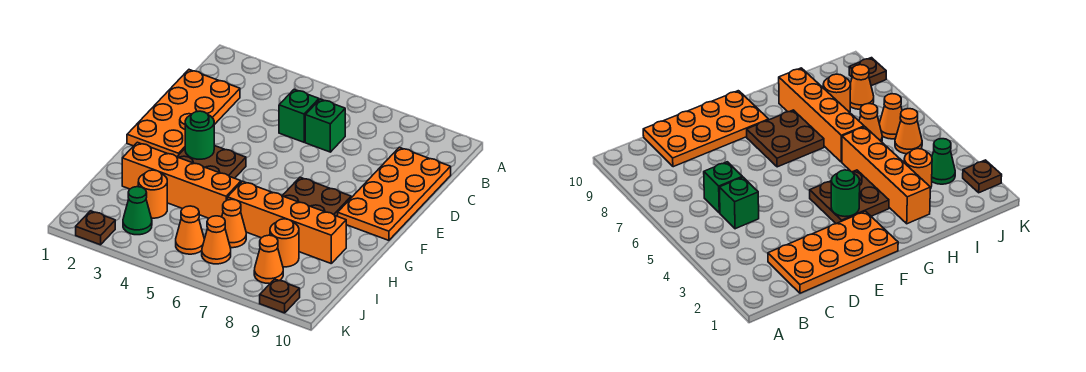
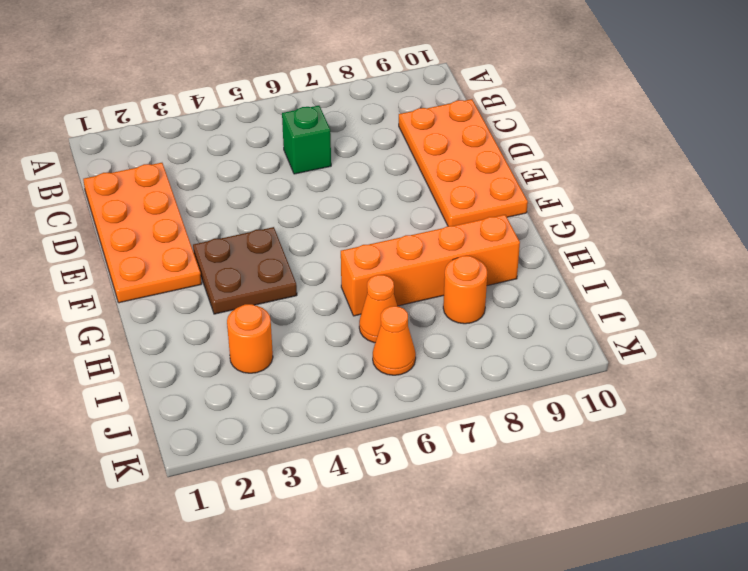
none -> green brick C5 level 1
none -> brown plate F7:G8 level 1
none -> orange brick H2:H5 level 1

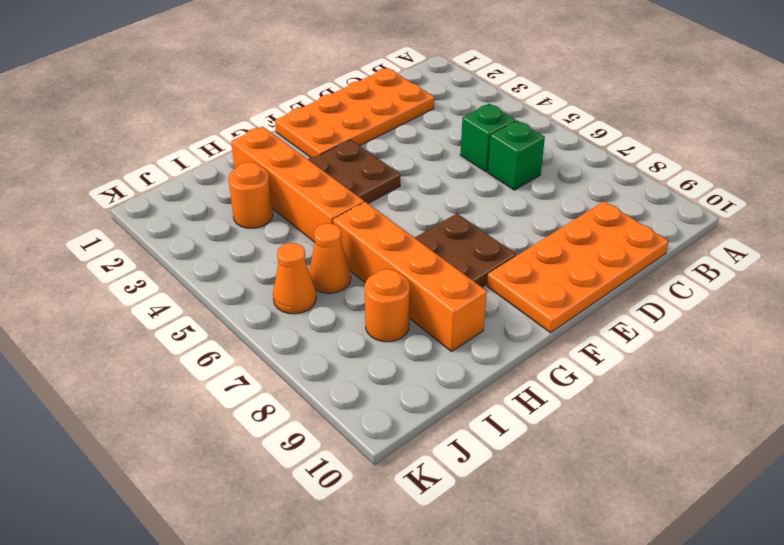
none -> green cone J3 level 1
none -> orange cone J5 level 1
none -> orange cone J8 level 1

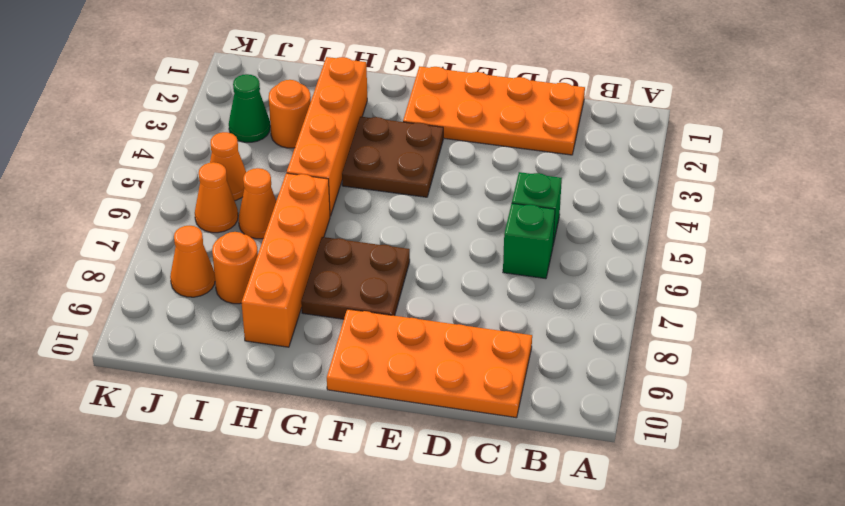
none -> brown plate K2 level 1
none -> brown plate K9 level 1
none -> green round brick F3 level 2

